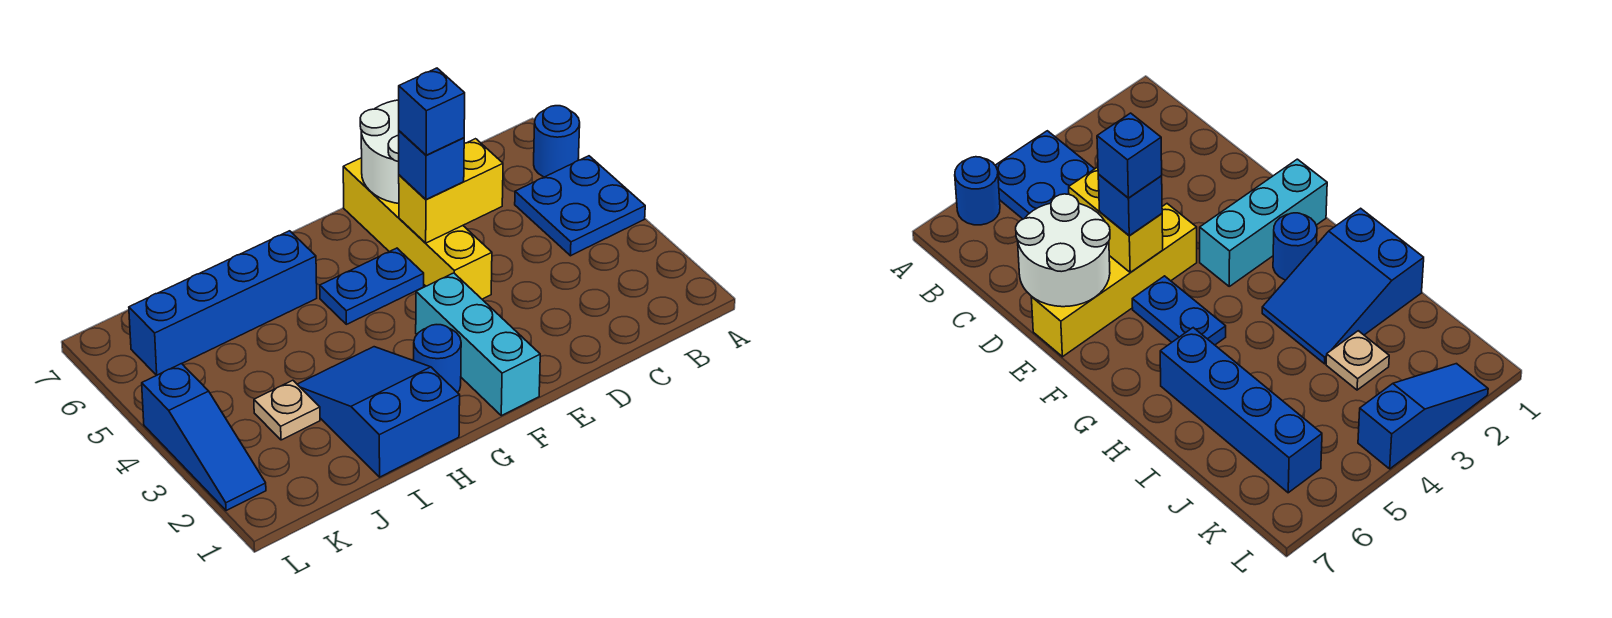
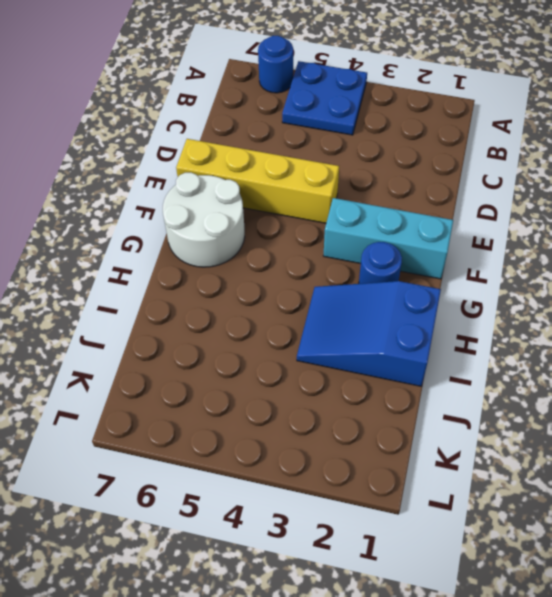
white round brick F6:G7 level 1 -> white round brick D6:E7 level 2
none -> blue plate F5:G5 level 1
none -> blue brick H6:K6 level 1
none -> tan plate J3 level 1

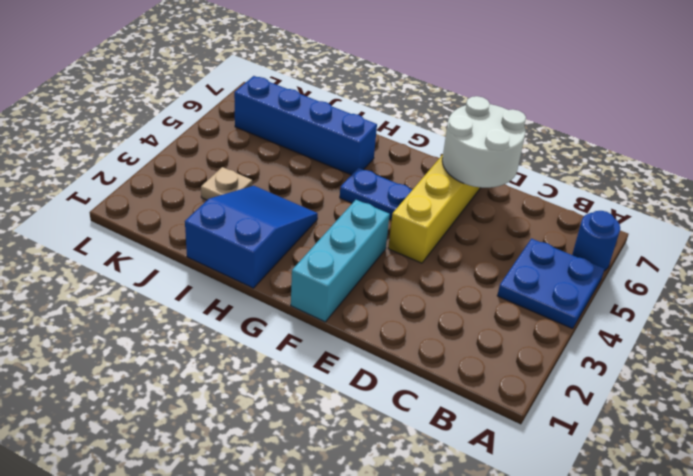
none -> blue round brick G2 level 1
none -> blue slope L2:L4 level 1 top 4
none -> yellow brick D5:E5 level 2

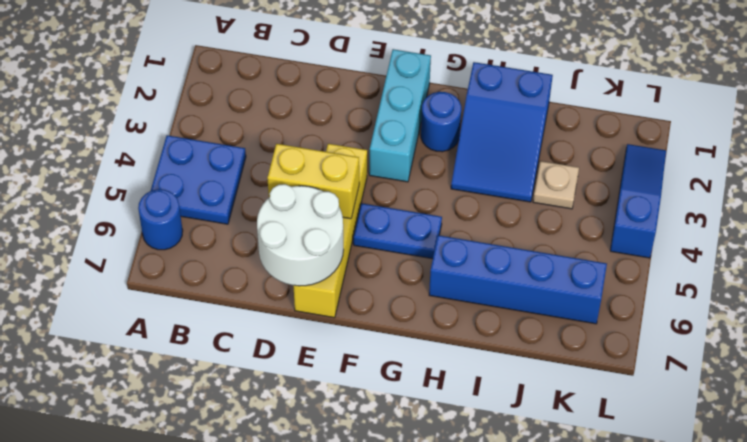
none -> blue brick E5 level 3
none -> blue brick E5 level 4

